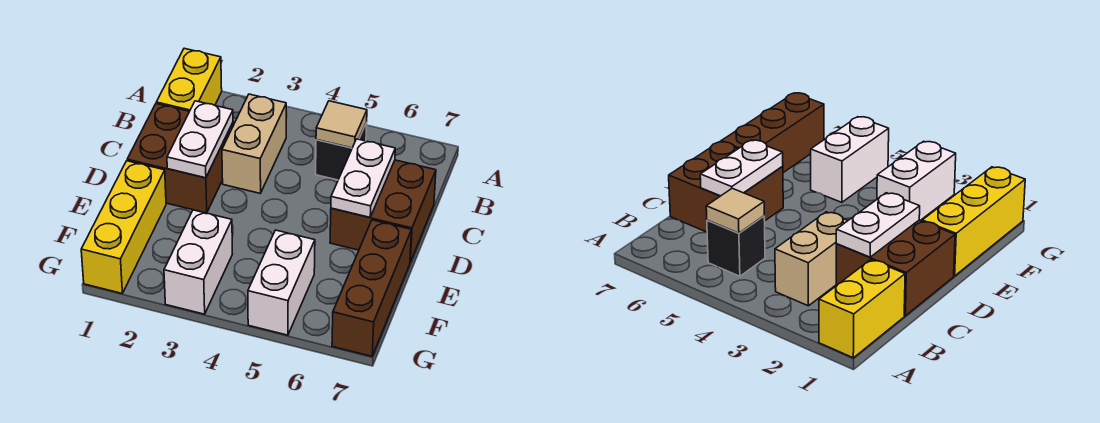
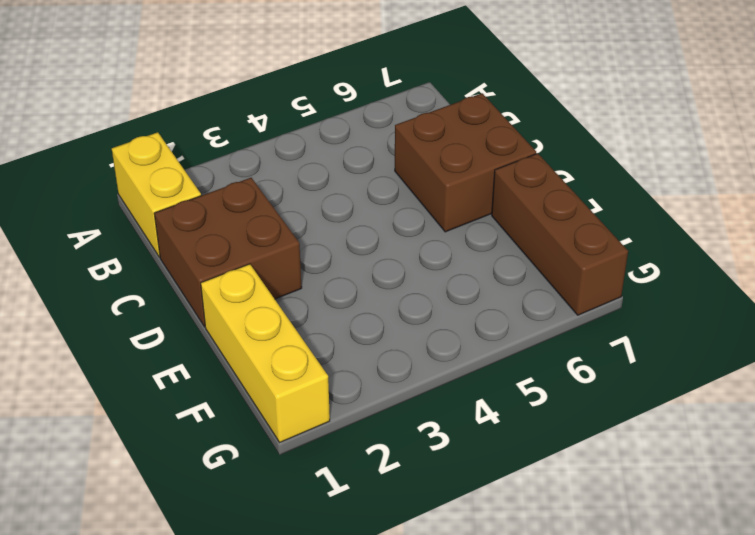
none -> tan brick B3:C3 level 1
none -> black brick B5 level 1
none -> white brick F3:G3 level 1

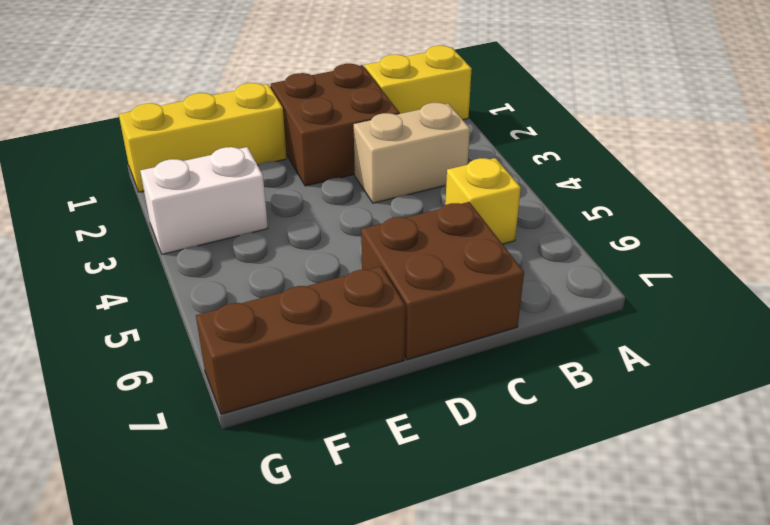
yellow brick B5 level 1 -> black brick B5 level 1
none -> white brick F5:G5 level 1
none -> tan tile B5 level 2
none -> white plate C2:D2 level 2

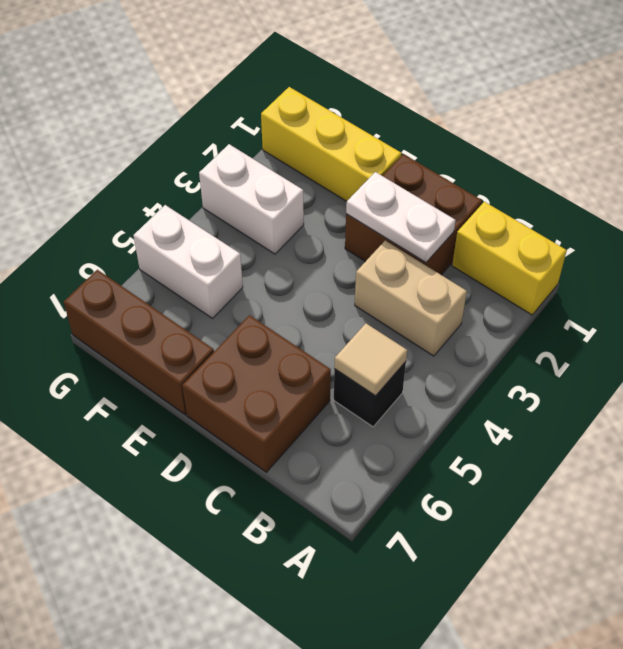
none -> white plate C6:D6 level 2

